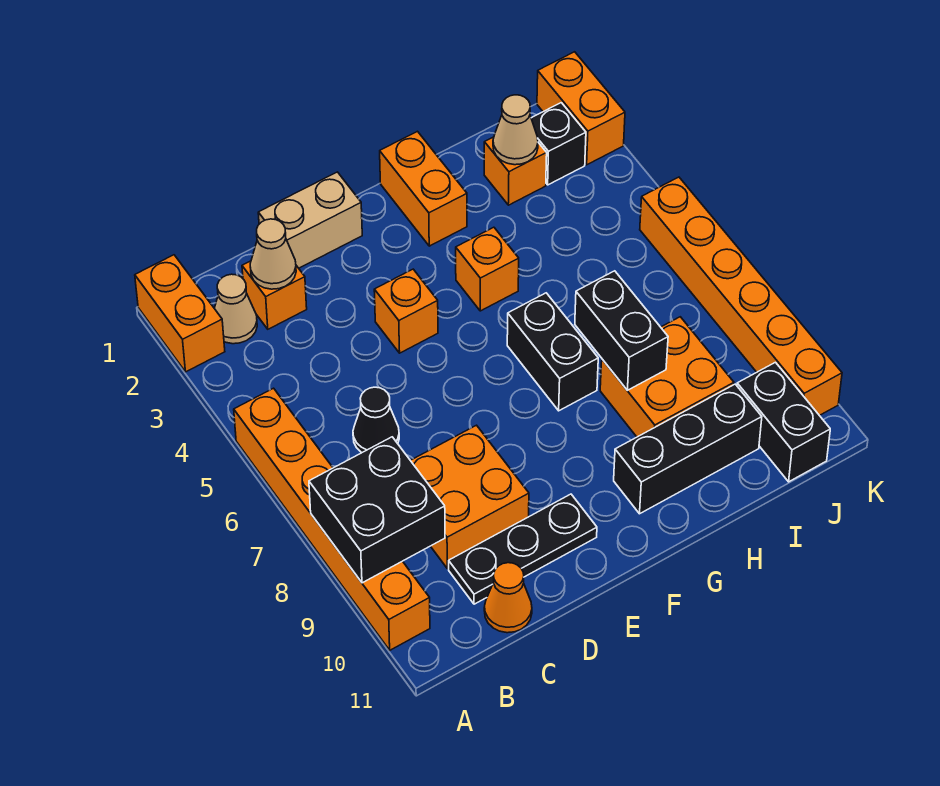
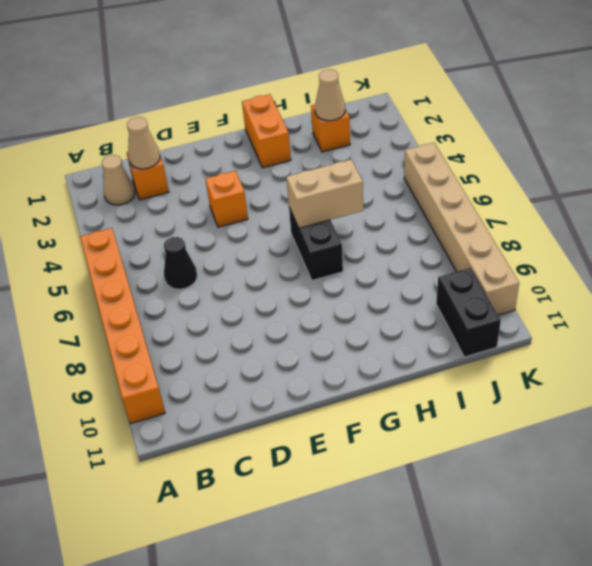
tan brick G6:H6 level 2 -> tan brick D1:E1 level 1
tan brick K5:K10 level 1 -> orange brick K5:K10 level 1
none -> orange brick A1:A2 level 1
none -> orange brick C8:D9 level 1
none -> black plate C10:E10 level 1

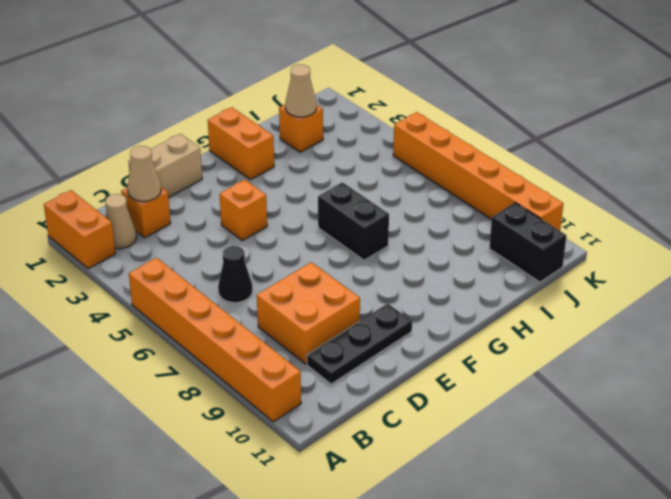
none -> orange cone C11 level 1
none -> orange brick G4 level 1
none -> black brick G10:I10 level 1

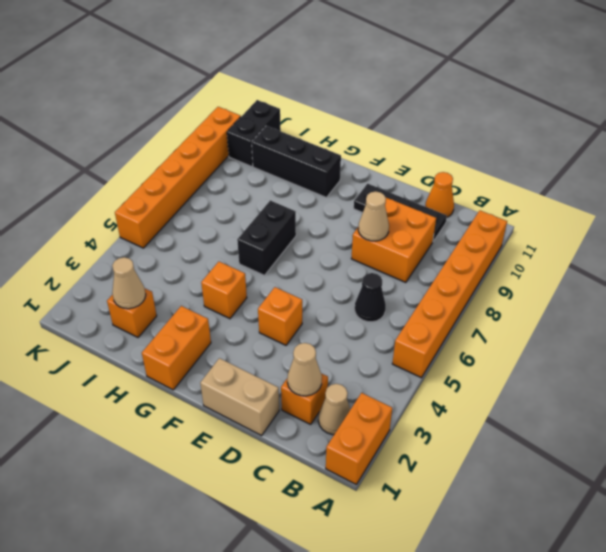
tan cone D8 level 2 -> none
none -> orange brick H8:I9 level 1
none -> black brick J2 level 1
none -> orange brick K1:K2 level 1

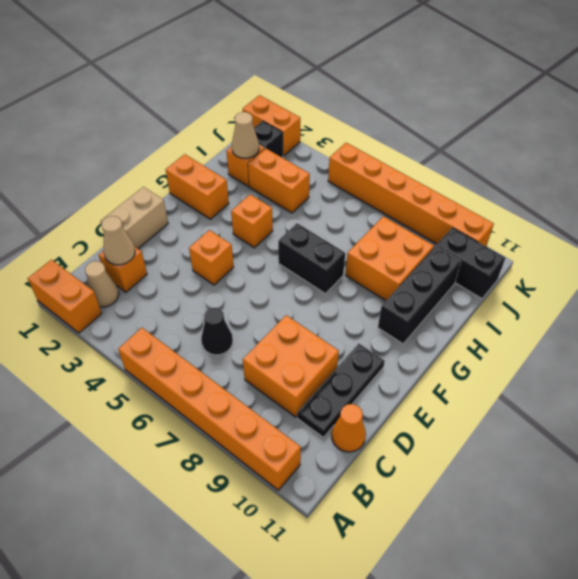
orange brick I3:I4 level 1 -> none
none -> black brick A8:B9 level 2
none -> black brick H7:H8 level 2

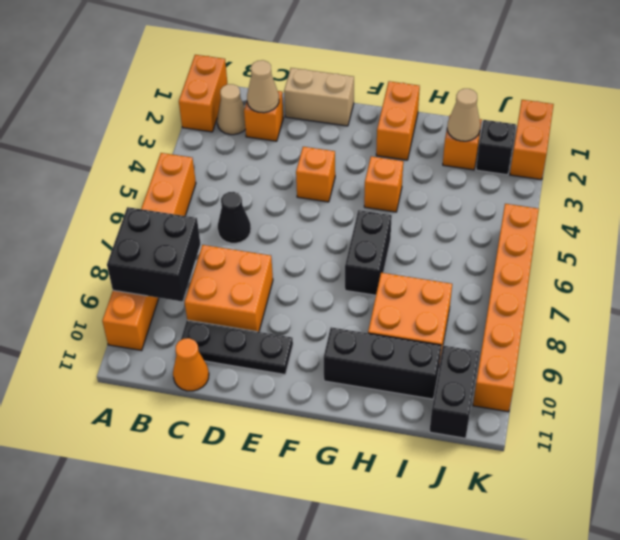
none -> black brick H7:H8 level 2

